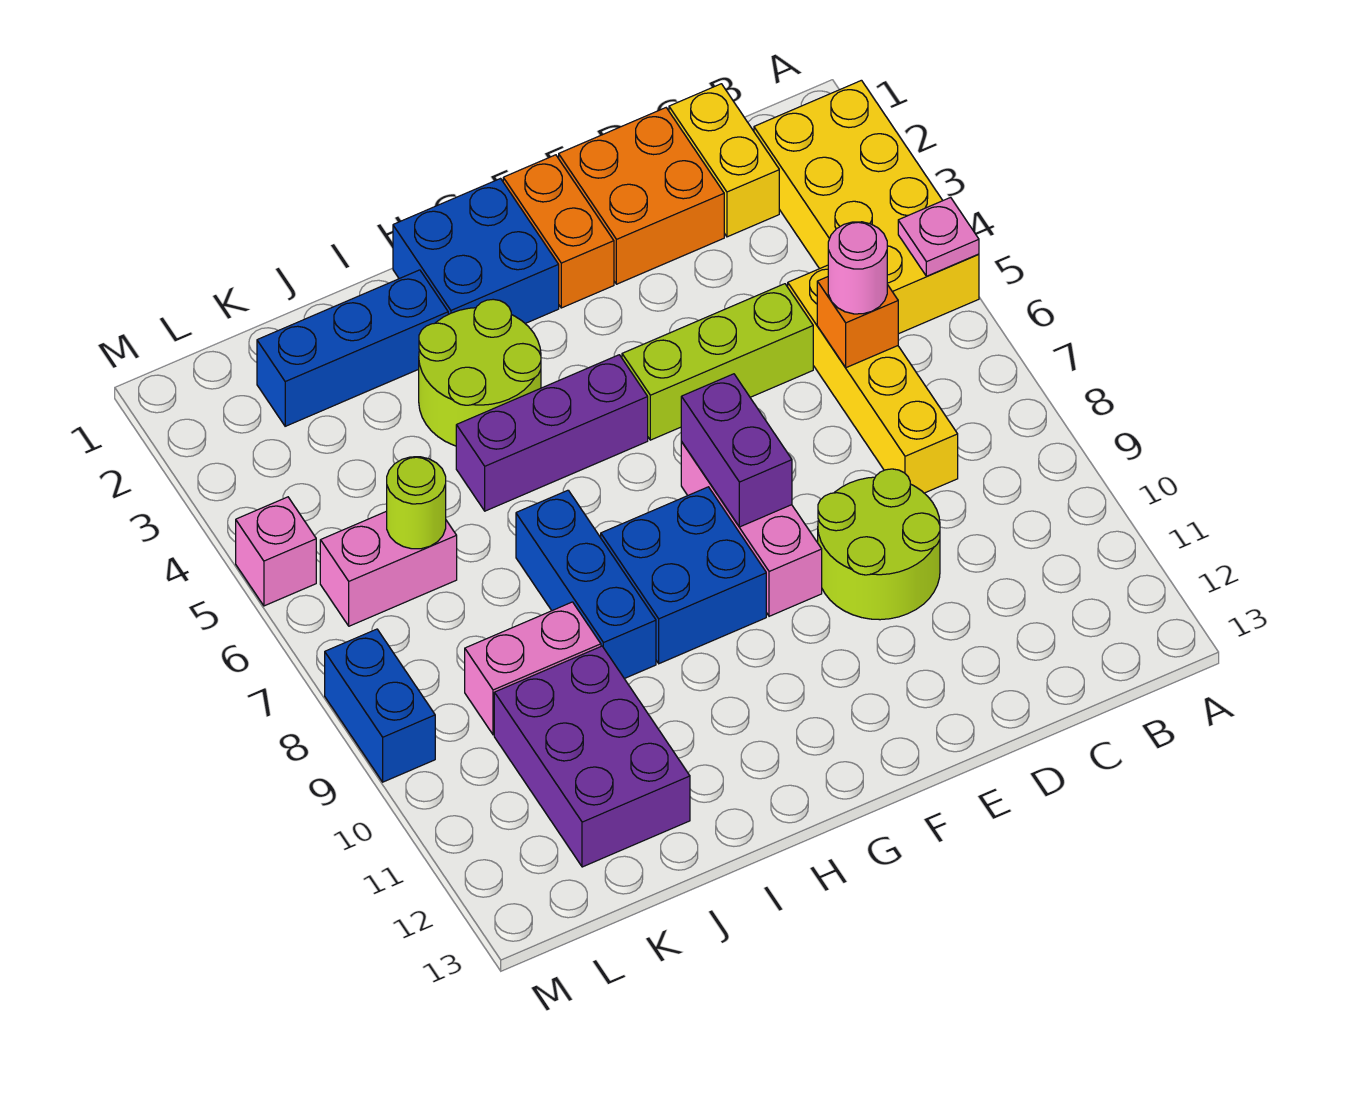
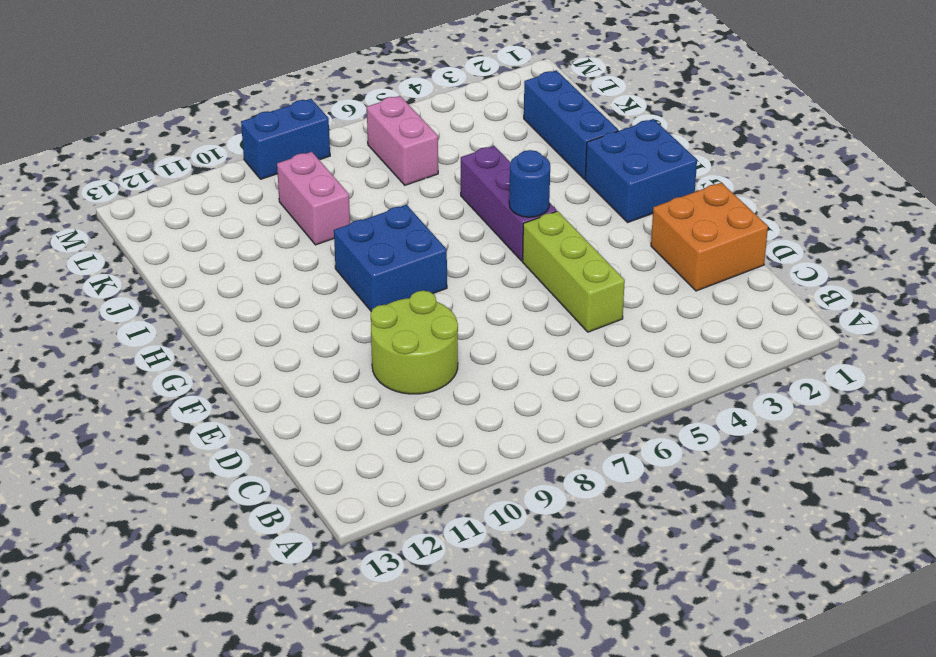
blue round brick G5 level 2 -> none
none -> yellow brick A2:B5 level 1
none -> yellow brick C1:C2 level 1
none -> yellow brick C5:C8 level 1

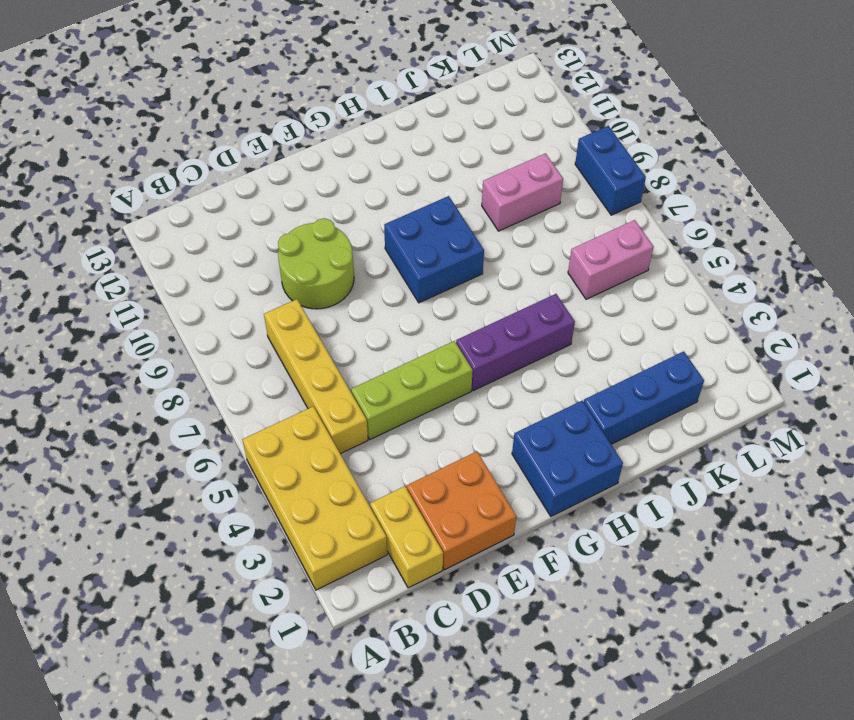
none -> orange brick F1:F2 level 1
none -> pink brick F7:F9 level 1
none -> lime round brick H3:I4 level 1

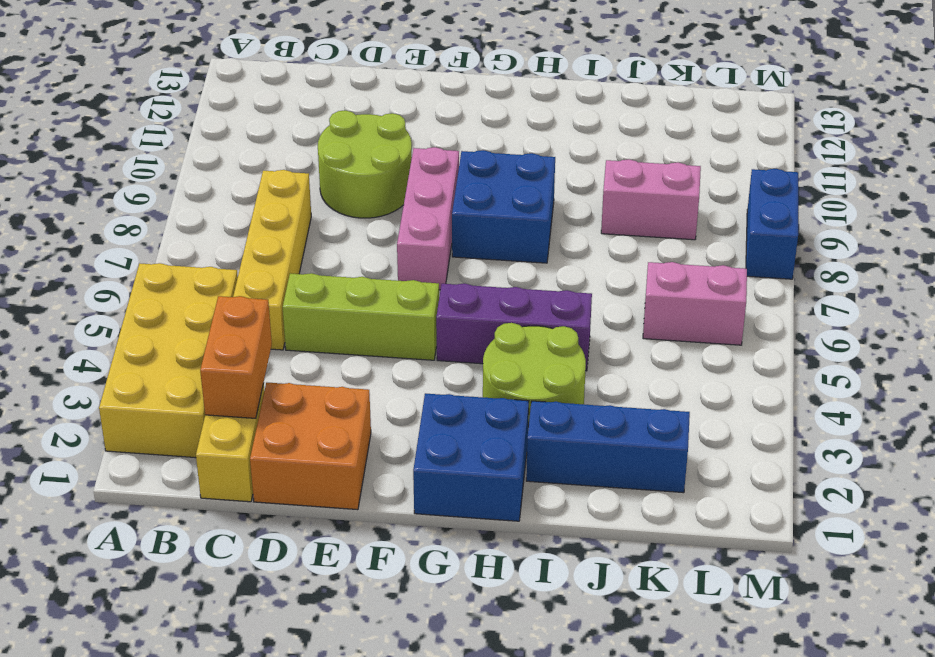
orange brick C2:C3 level 2 -> orange brick F1:F2 level 1
none -> blue brick I7:I9 level 1
none -> purple brick J10:K12 level 1
none -> pink brick M5 level 1

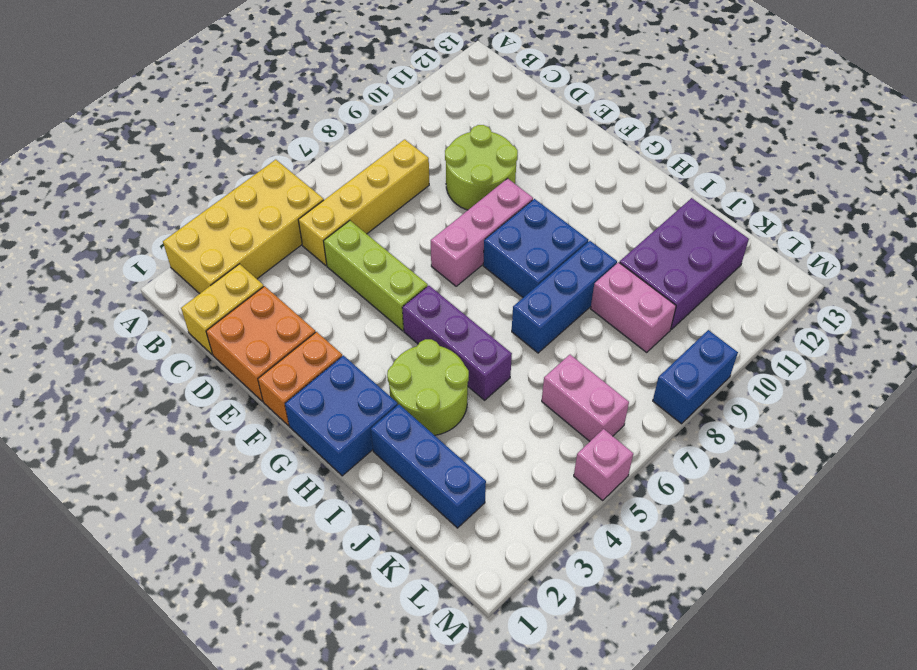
none -> pink plate A5 level 2
none -> orange brick C6 level 2
none -> purple brick F7:F8 level 2

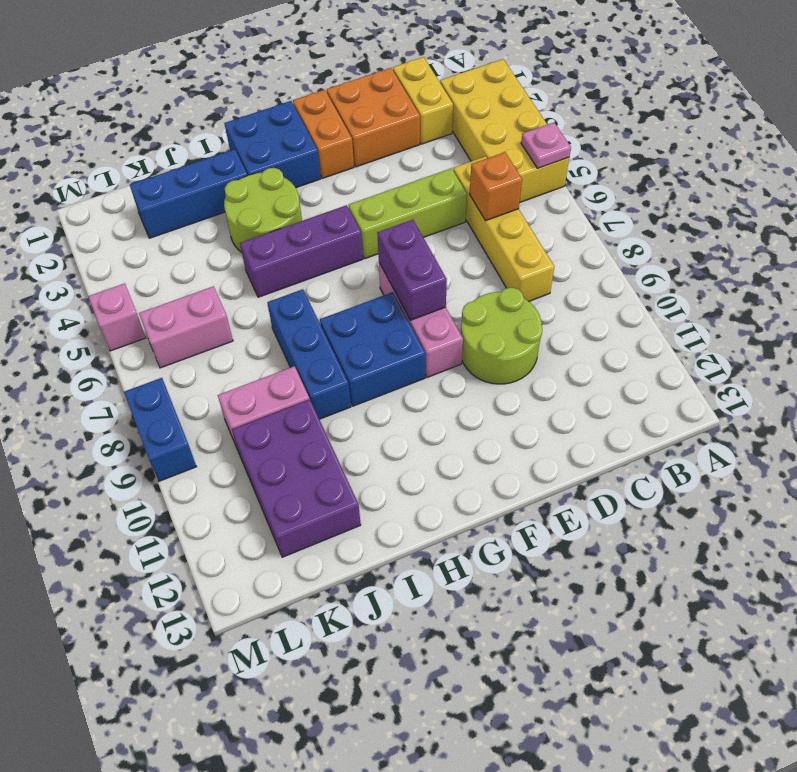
none -> lime round brick K6 level 2
none -> pink round brick C6 level 3

